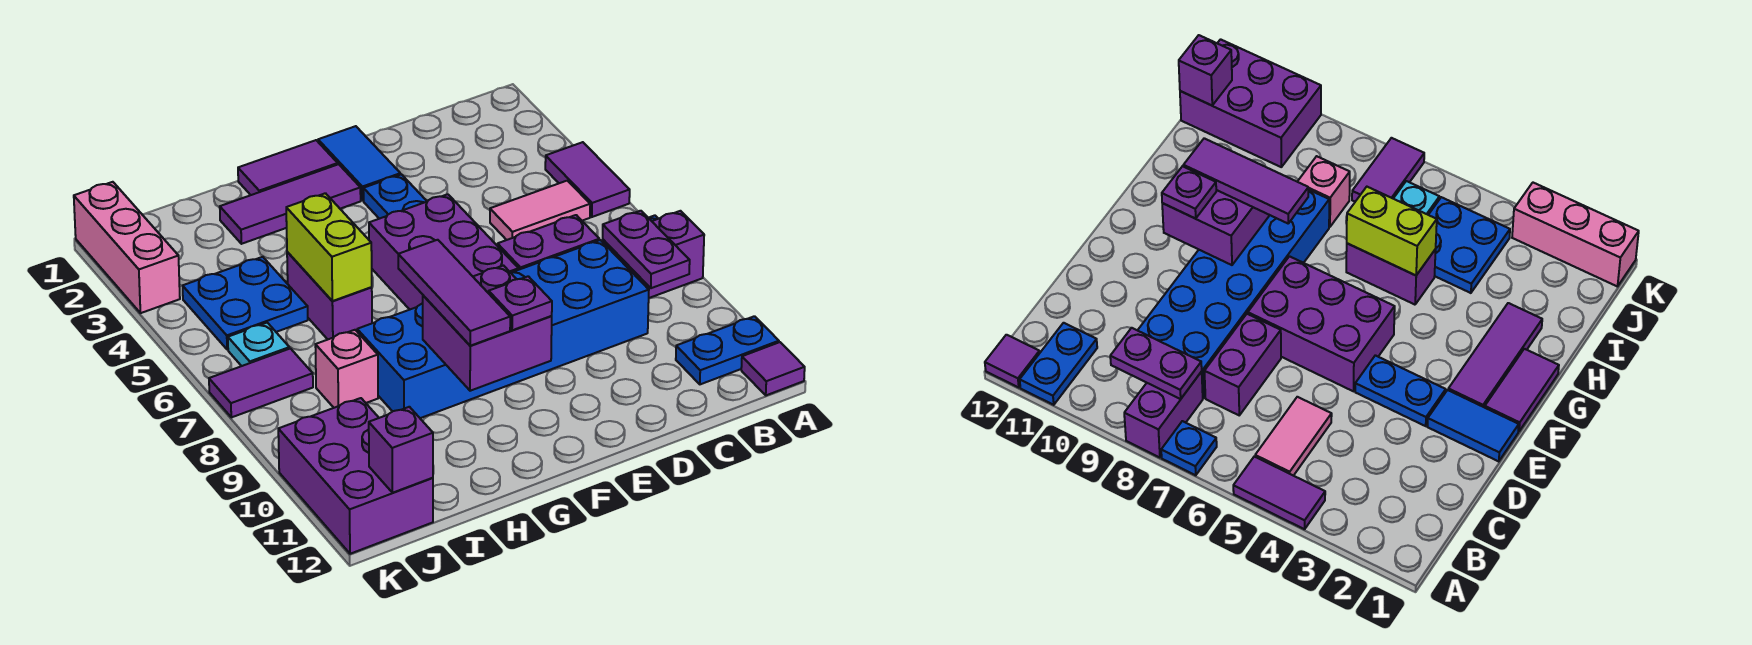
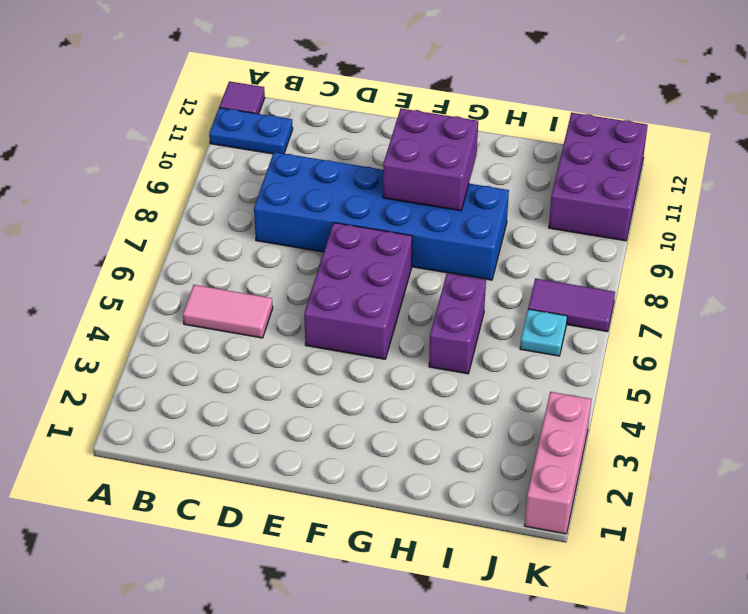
none -> purple tile A4:A5 level 1
none -> blue plate A7 level 1
none -> purple brick A8:B8 level 1

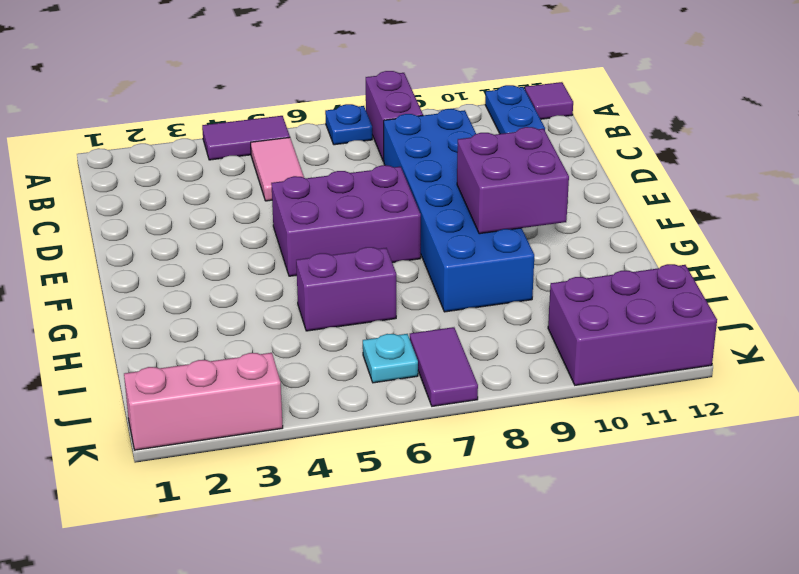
none -> purple brick C7:D7 level 1
none -> blue tile E1:E2 level 1
none -> blue plate E3:E4 level 1

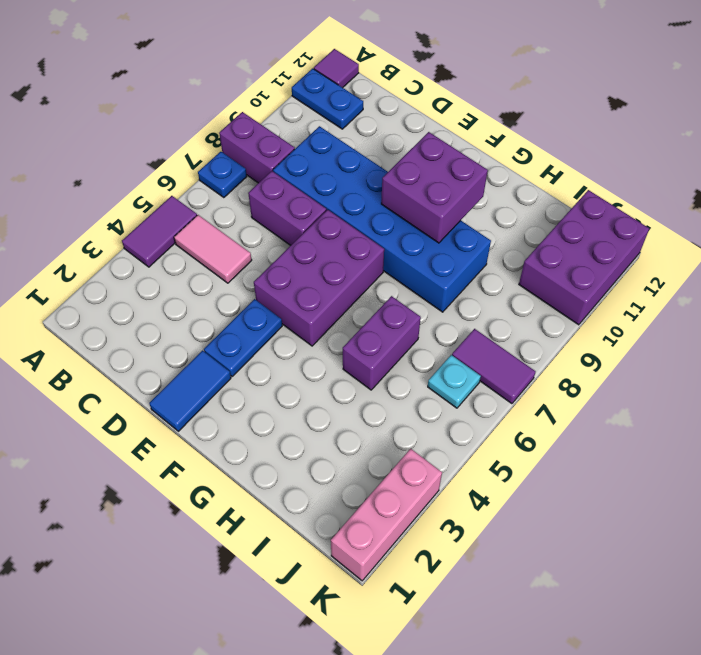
none -> purple tile F1:G1 level 1
none -> purple tile F2:H2 level 1
none -> blue plate I4:J5 level 1

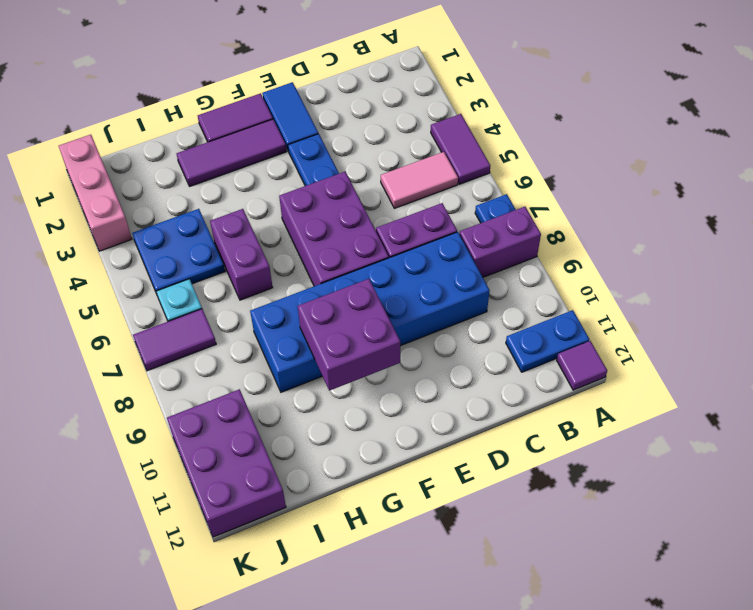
none -> pink brick I8 level 1
none -> purple plate B8:B9 level 2
none -> lime brick H5:H6 level 2

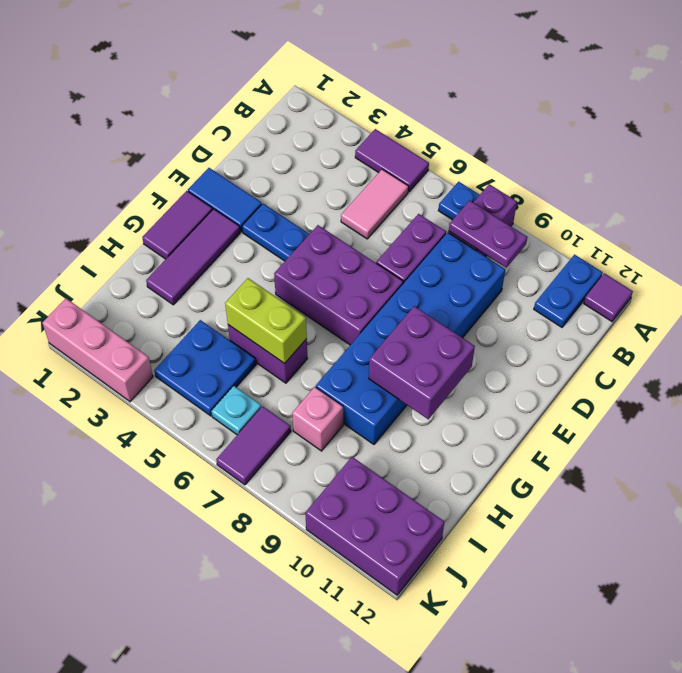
none -> purple brick J12 level 2
none -> purple plate F10 level 3
none -> purple tile G8:G10 level 3

